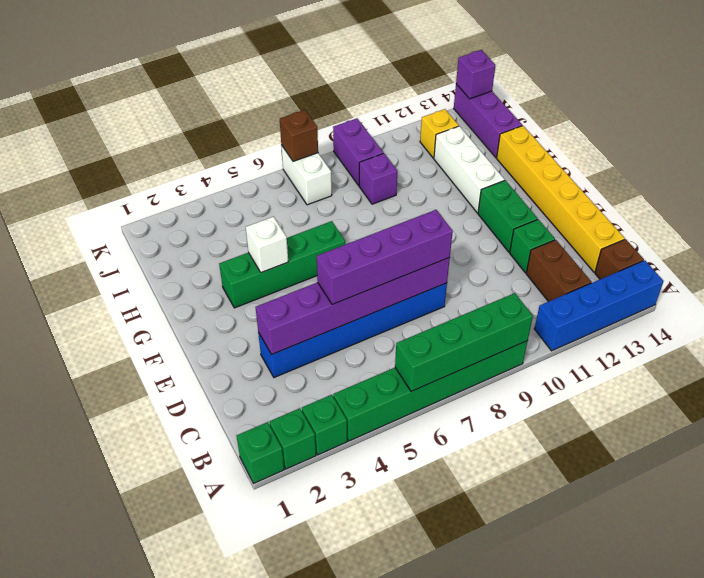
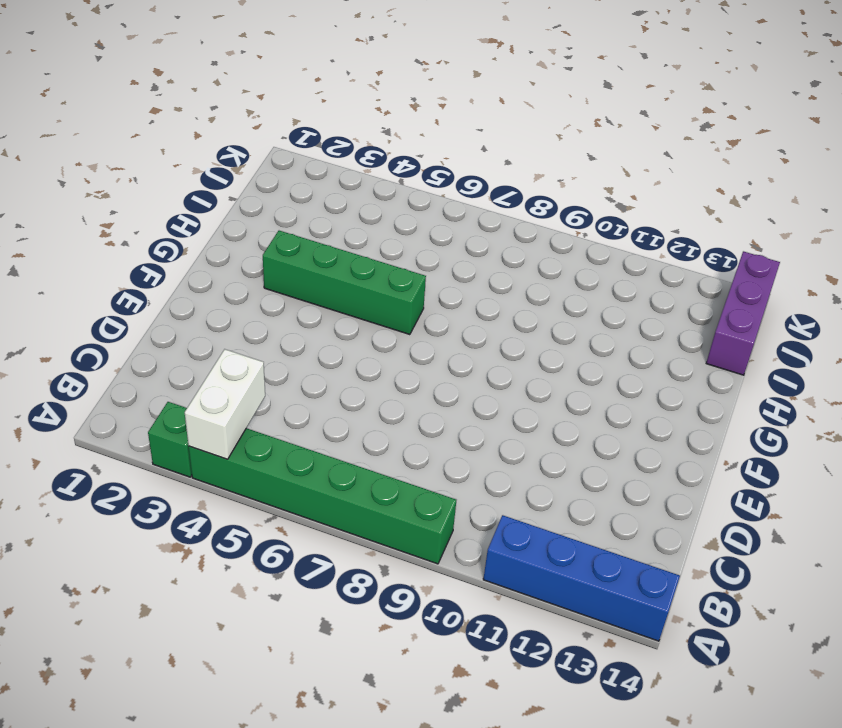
white brick A4:B4 level 2 -> white brick J7:K7 level 1
none -> green brick A1 level 1
none -> green brick A2 level 1
none -> brown brick B12:C12 level 1

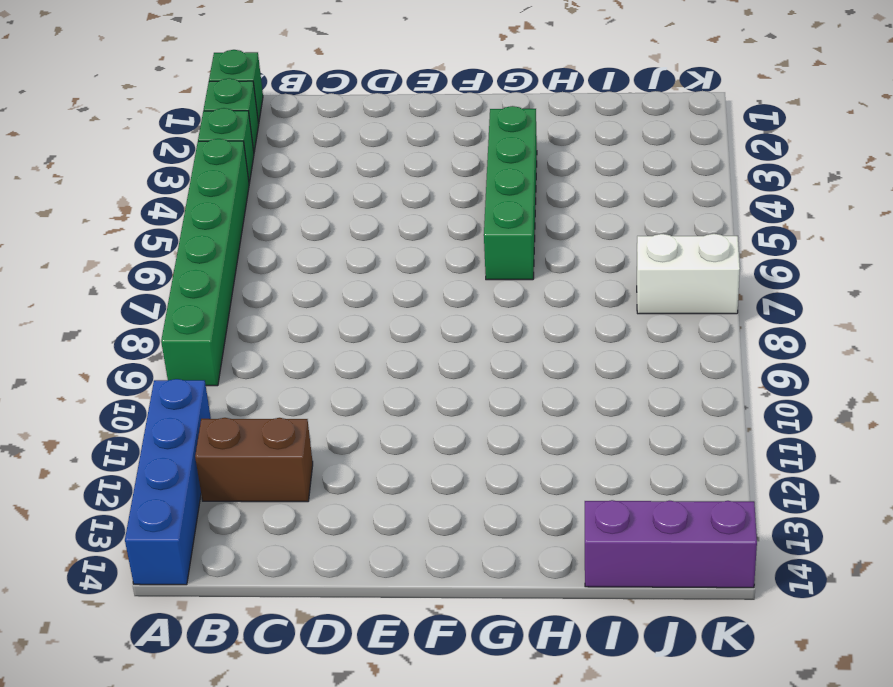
none -> brown brick B14 level 1
none -> yellow brick C14:H14 level 1
none -> blue brick D3:D8 level 1

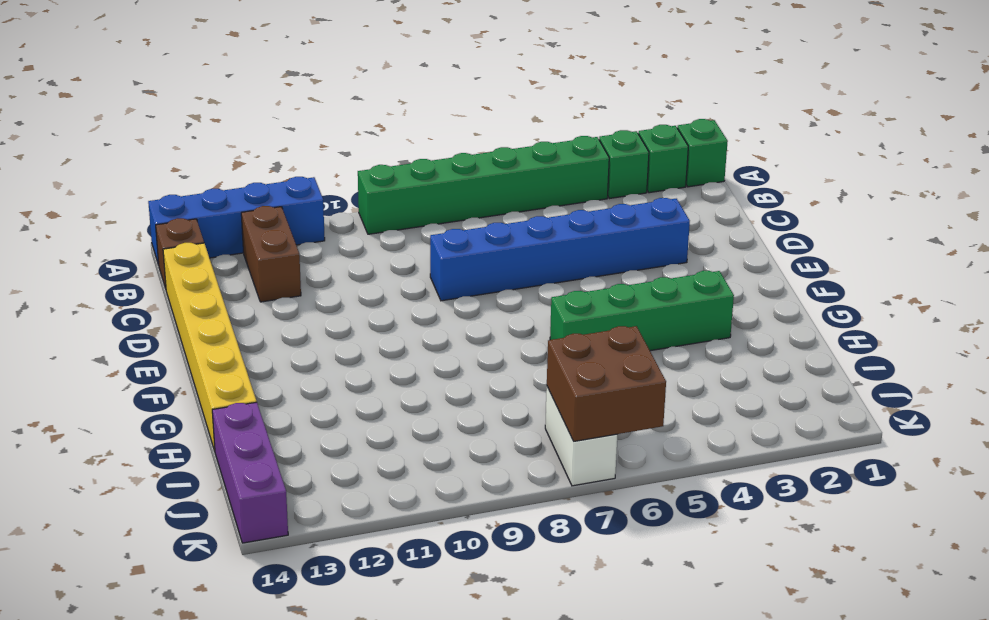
brown brick J6:K7 level 2 -> brown brick K7 level 2
none -> green brick D12 level 1
none -> green brick E12:F12 level 1
none -> white brick G12:I12 level 1

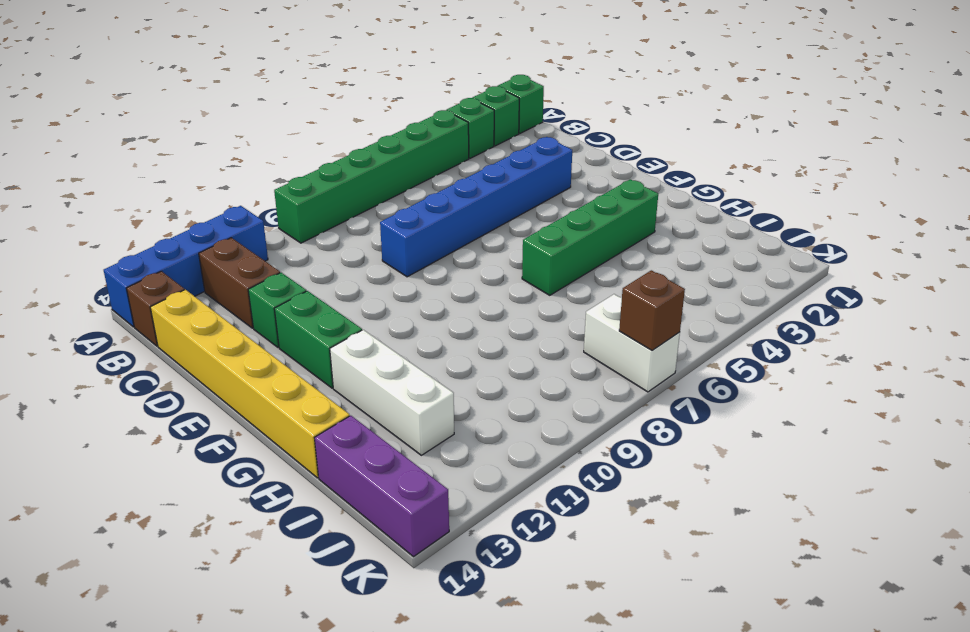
none -> purple brick I9 level 1
none -> purple brick J9:K9 level 1
none -> yellow brick J12 level 1

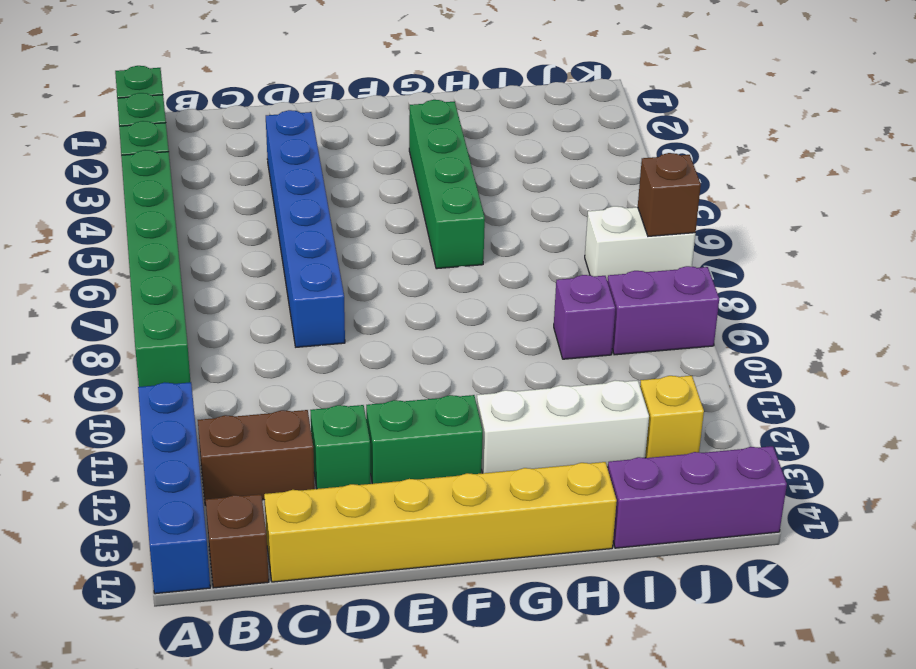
none -> green brick A6:A9 level 2
none -> purple brick D3:D8 level 2
none -> white brick G4 level 2

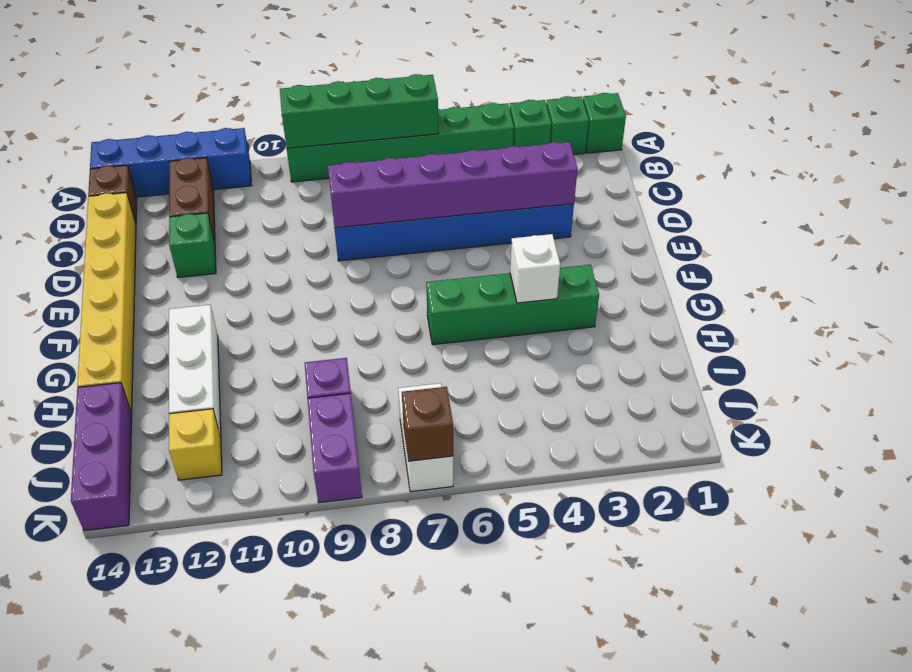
none -> green brick E12:F12 level 1
none -> purple brick K14 level 2
none -> purple brick D5:D8 level 3

